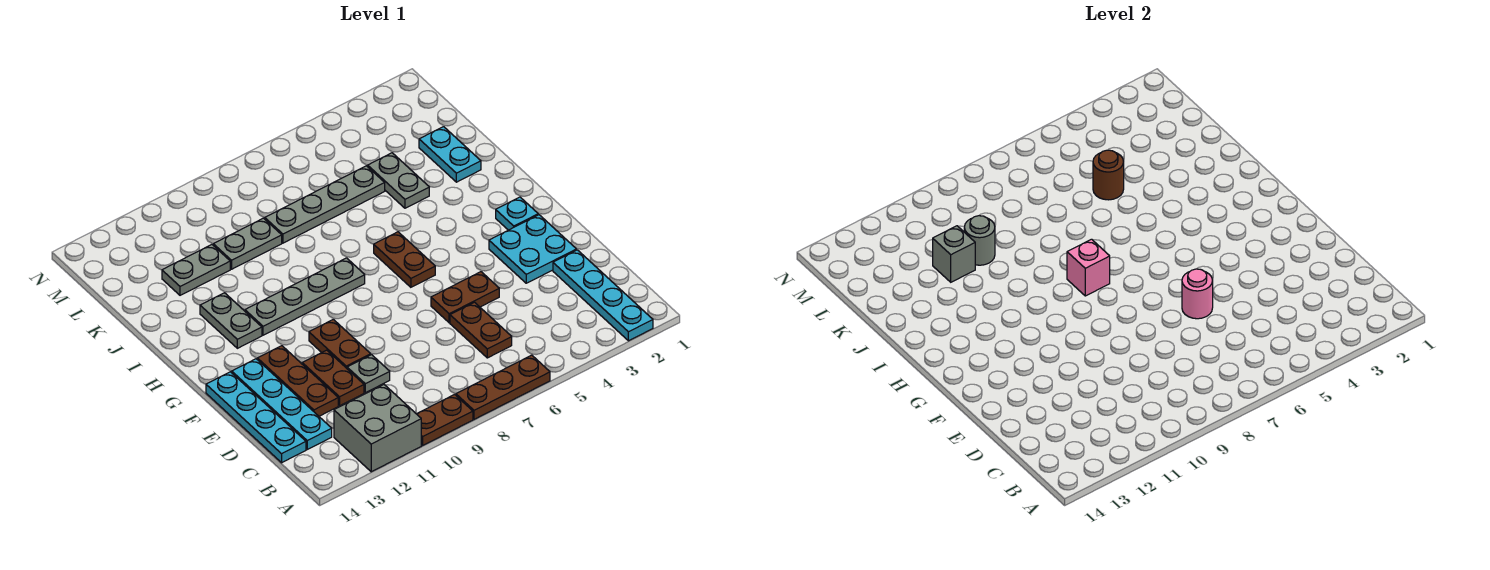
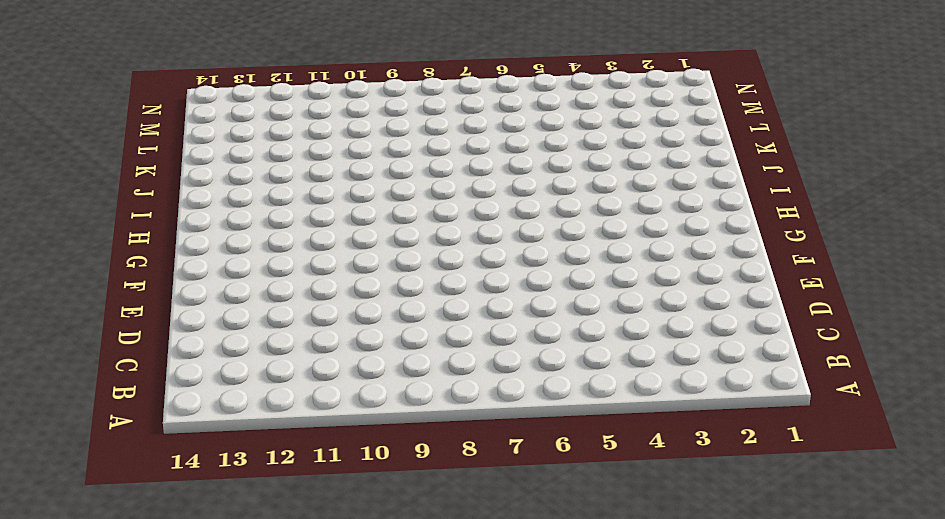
none -> cyan plate A2:D2 level 1
none -> brown plate A6:A8 level 1
none -> brown plate A9:A10 level 1

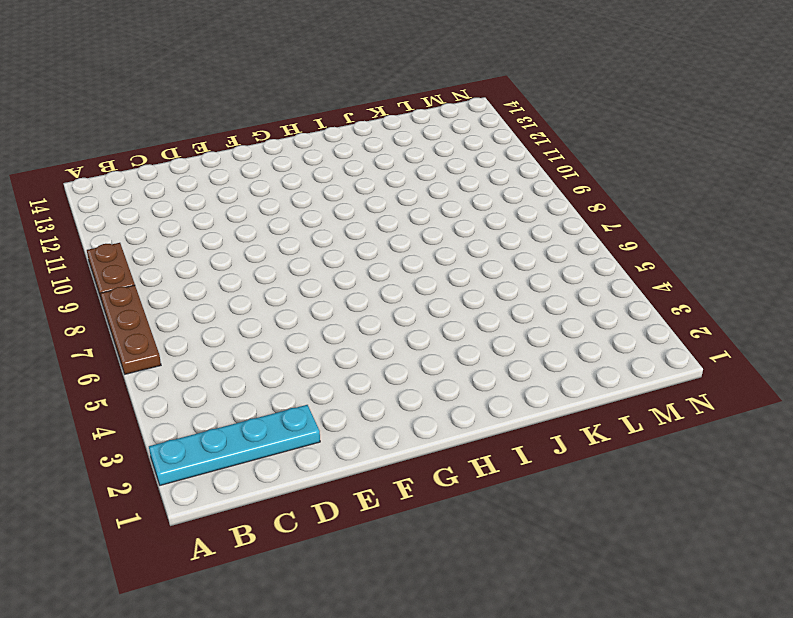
none -> grey brick A11:B12 level 1
none -> brown plate C6:D6 level 1
none -> cyan plate C13:F13 level 1

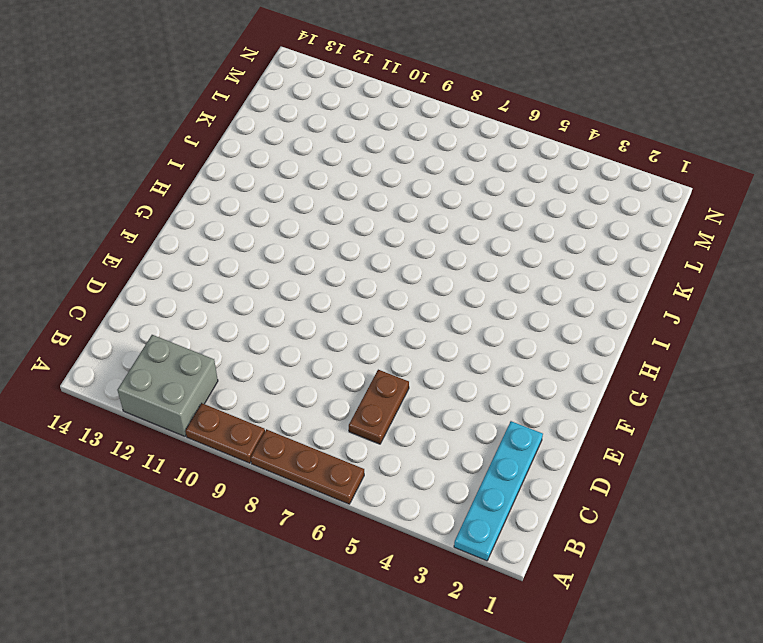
none -> cyan plate C13:F13 level 1
none -> cyan plate C14:F14 level 1
none -> grey plate D10 level 1

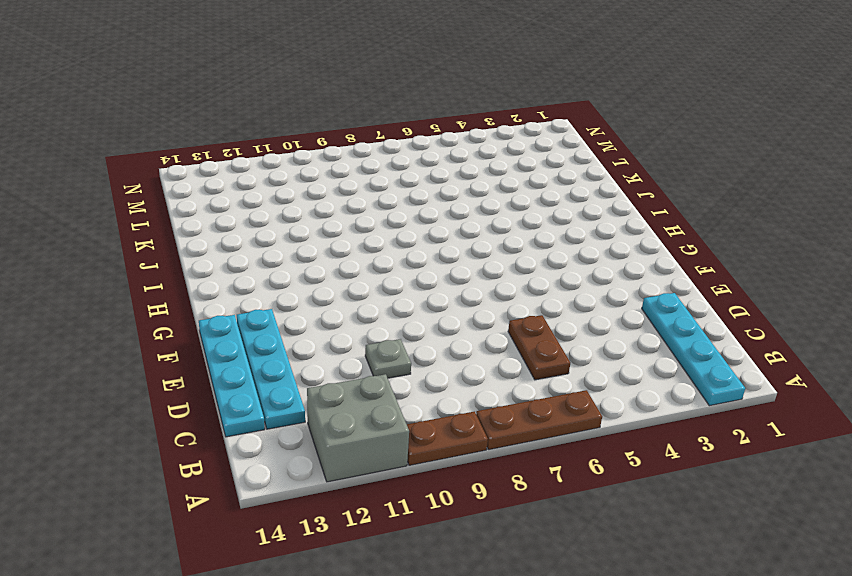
none -> brown plate D11:E11 level 1
none -> brown plate D12:F12 level 1
none -> cyan plate E2:F3 level 1

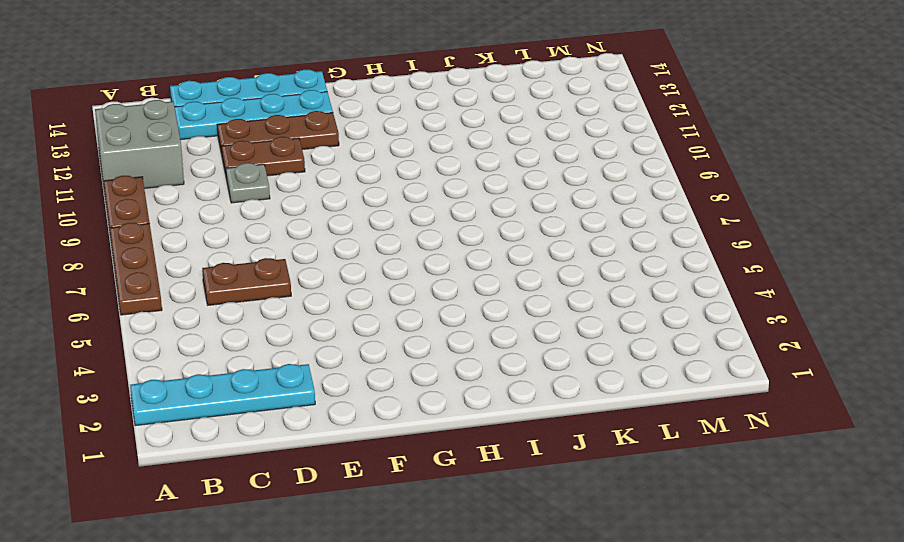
none -> cyan plate E2:F3 level 1
none -> brown plate E5:E6 level 1
none -> brown plate E10:F10 level 1

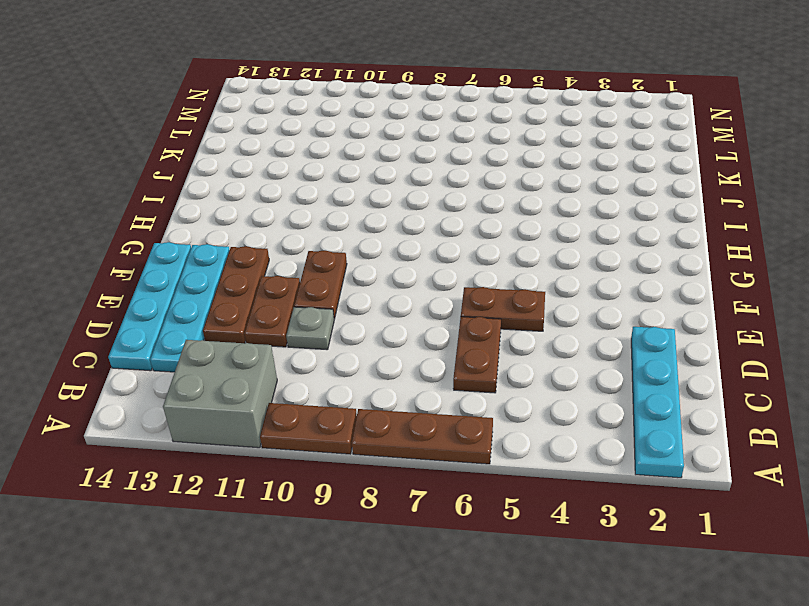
none -> cyan plate E2:F3 level 1
none -> cyan plate G2 level 1
none -> brown plate G6:H6 level 1

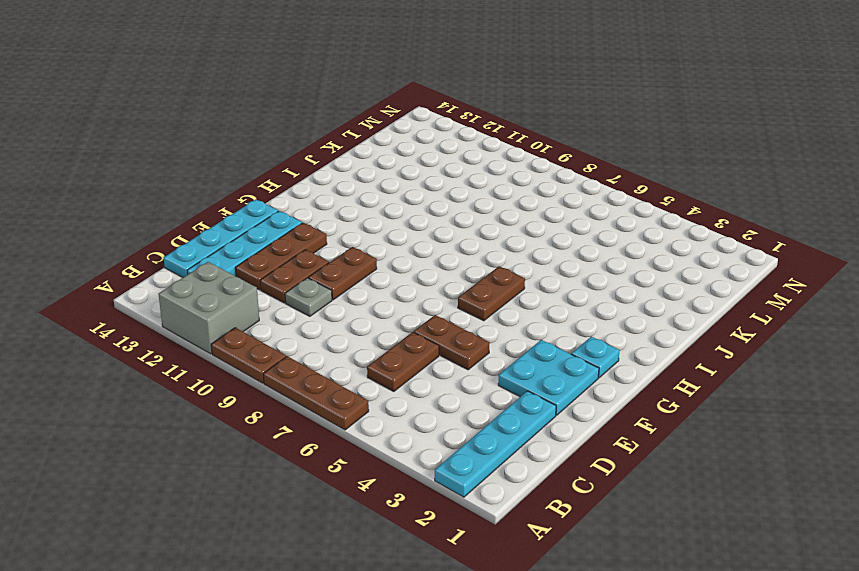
none -> grey plate H8:H11 level 1
none -> grey plate H12:I12 level 1
none -> cyan plate J2:K2 level 1

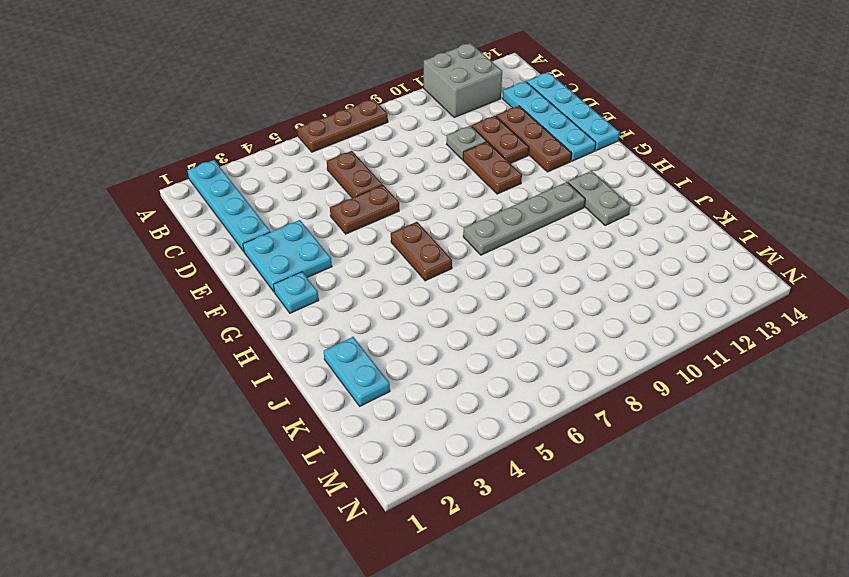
none -> brown plate A9:A10 level 1
none -> grey plate J4:K4 level 1
none -> grey plate K5:K8 level 1

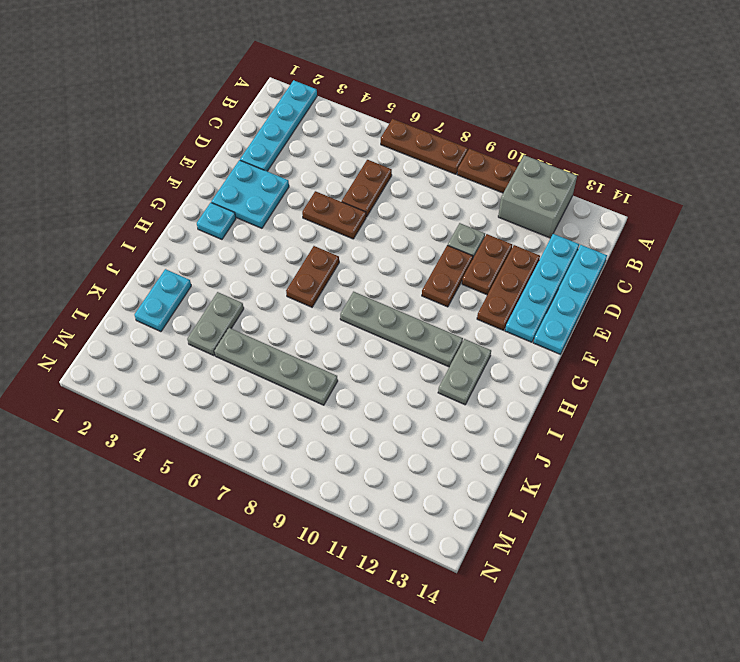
none -> grey plate K9:K10 level 1
none -> grey plate K11:K12 level 1
none -> pink round brick E6 level 2

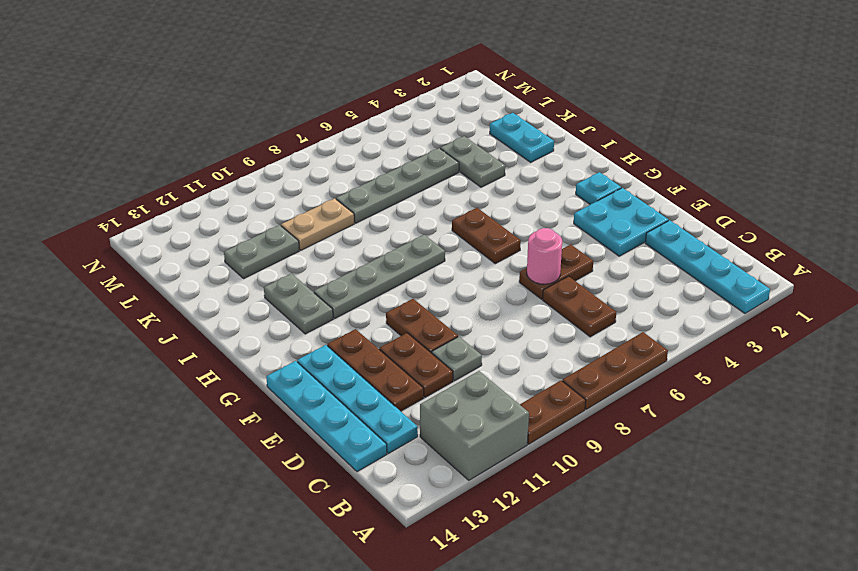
tan plate K9:K10 level 1 -> grey plate K9:K10 level 1
none -> pink brick H8 level 2
none -> brown round brick K5 level 2
none -> grey round brick K10 level 2

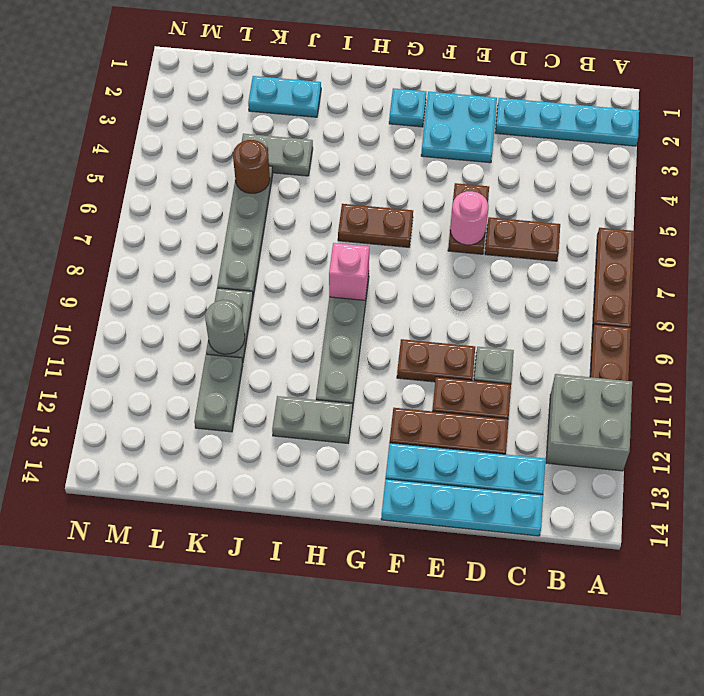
none -> grey brick K11 level 2

